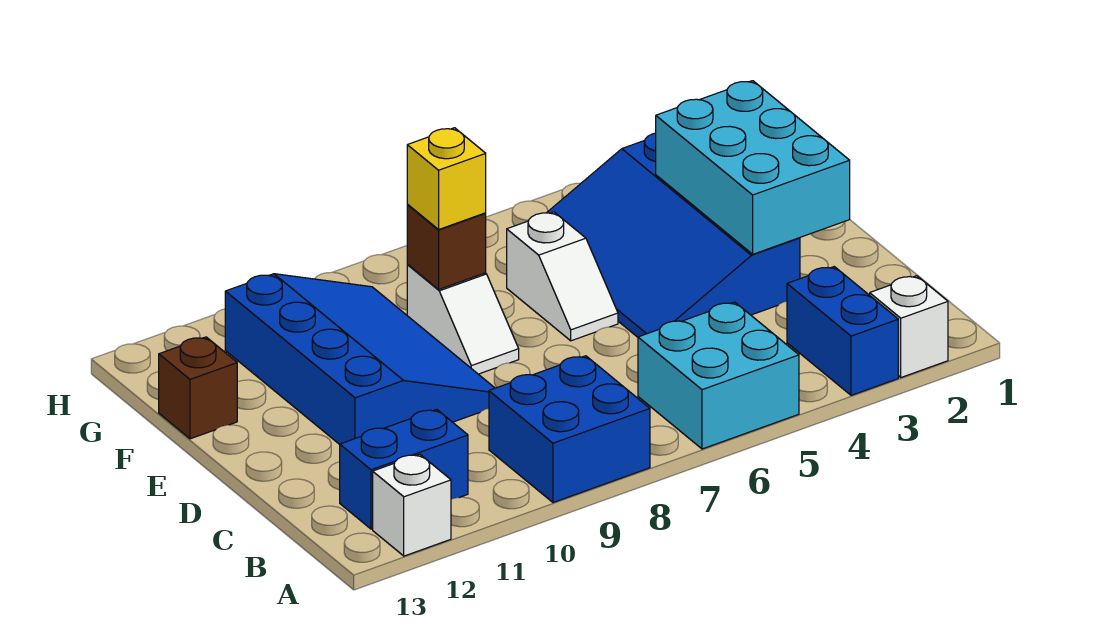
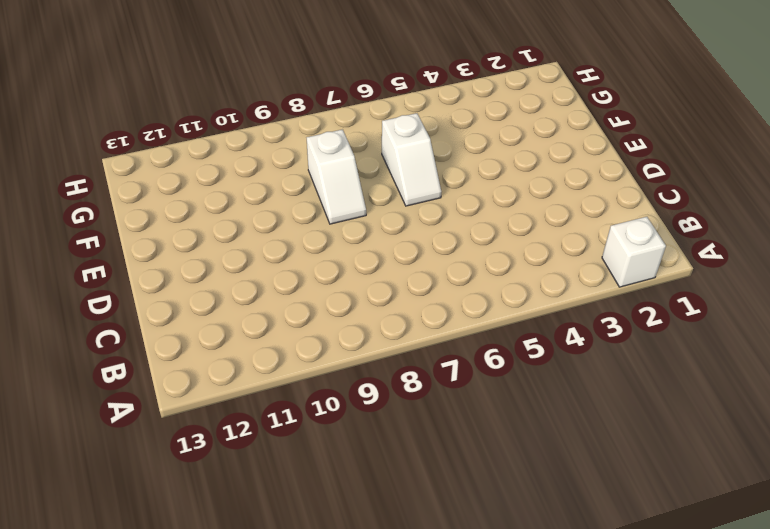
none -> blue brick A3:B3 level 1
none -> cyan brick A5:B6 level 1
none -> blue brick A8:B9 level 1

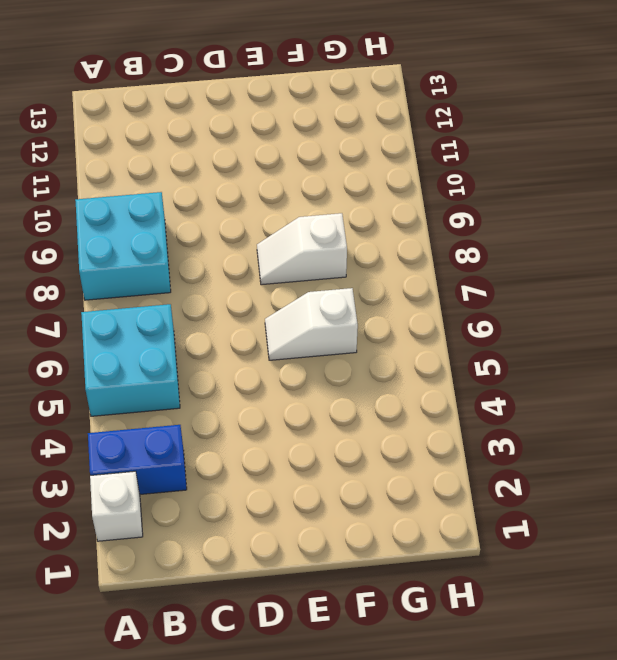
cyan brick A8:B9 level 1 -> blue brick A8:B9 level 1
none -> white brick A12 level 1
none -> blue brick B11:B12 level 1
none -> blue slope D3:G5 level 1 top 3

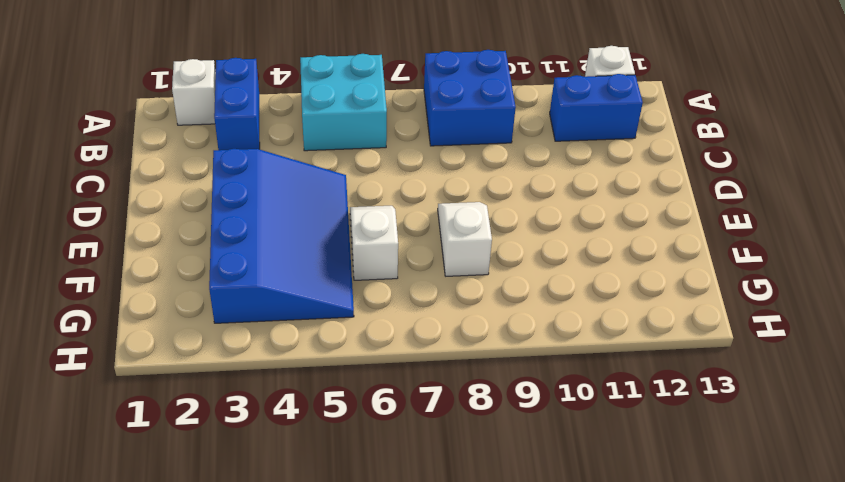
none -> blue slope D9:G11 level 1 top 11
none -> brown brick F13 level 1
none -> cyan brick D2:F3 level 2

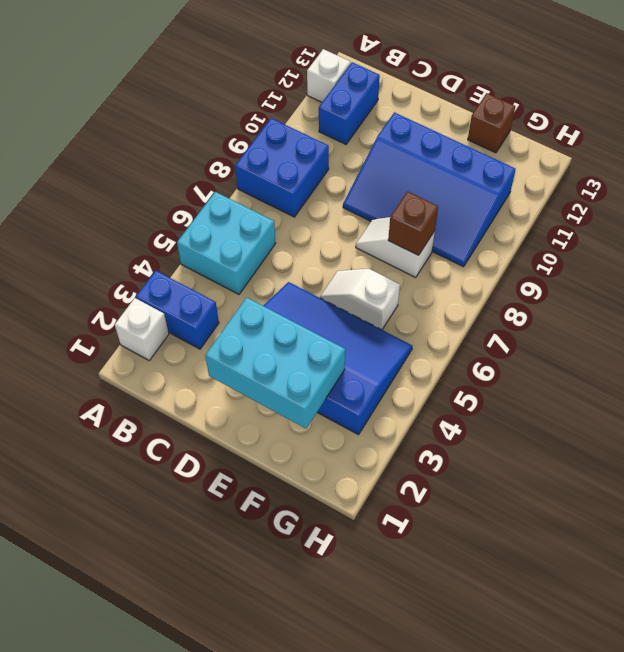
none -> yellow brick F8 level 3

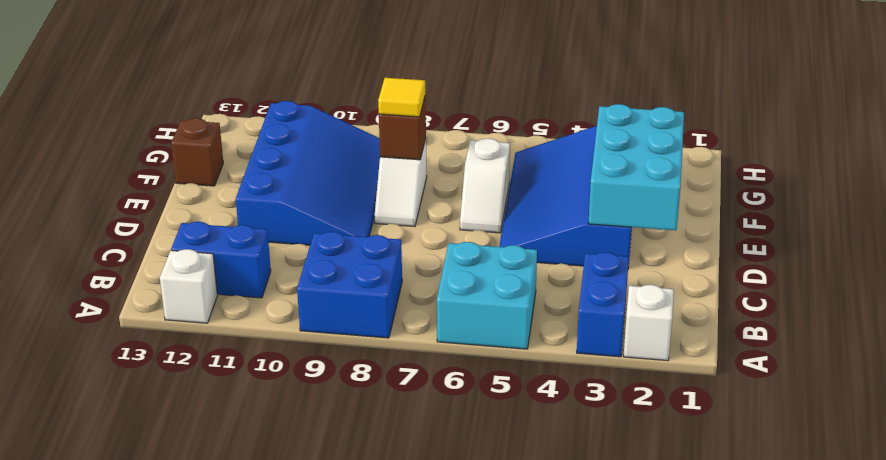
yellow tile F8 level 3 -> yellow brick F8 level 3

